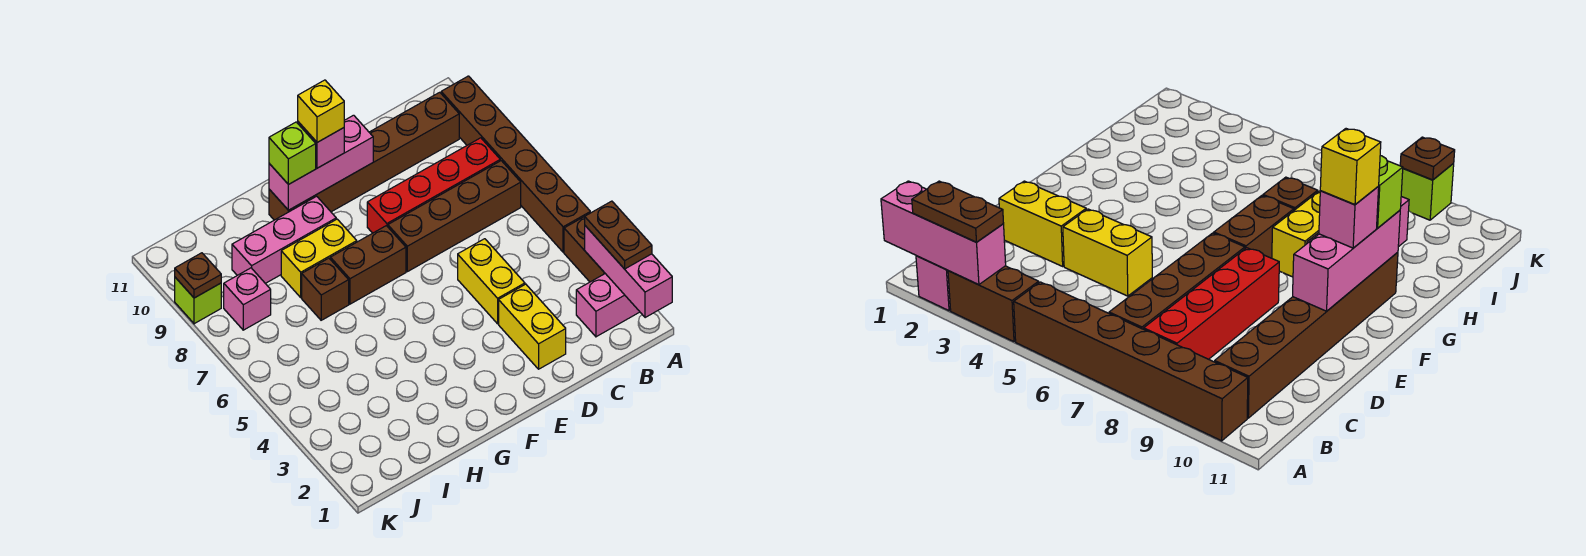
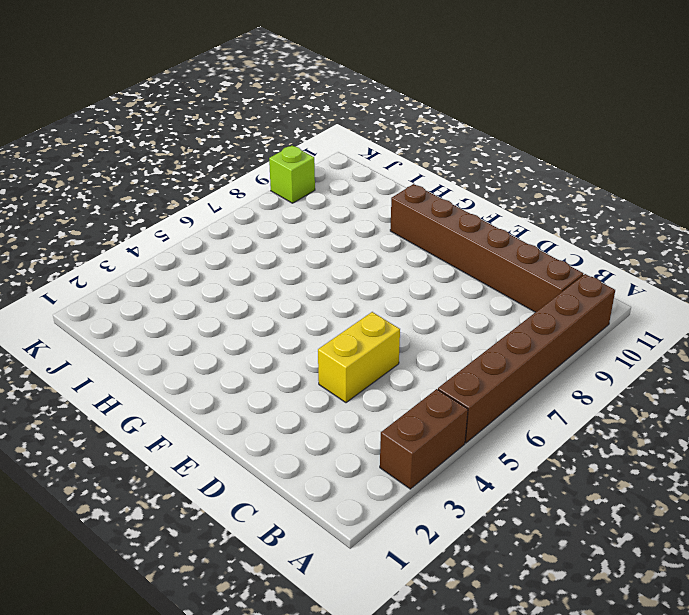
none -> pink brick A2:B2 level 1
none -> brown brick B7:E7 level 1
none -> red brick B8:E8 level 1

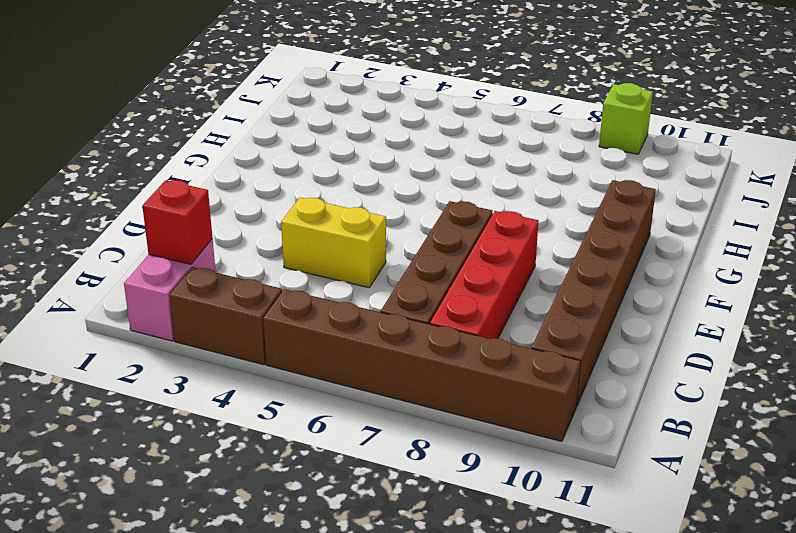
red brick B2 level 2 -> none
none -> yellow brick D2:D3 level 1
none -> brown brick F7:G7 level 1
none -> yellow brick G8:H8 level 1

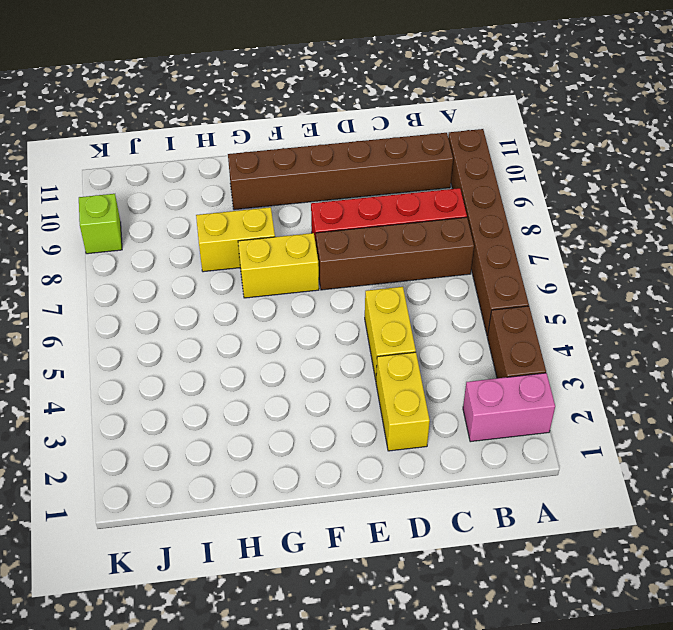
yellow brick F7:G7 level 1 -> brown brick F7:G7 level 1
none -> pink brick G9:I9 level 1
none -> brown brick H7 level 1
none -> pink brick J8 level 1

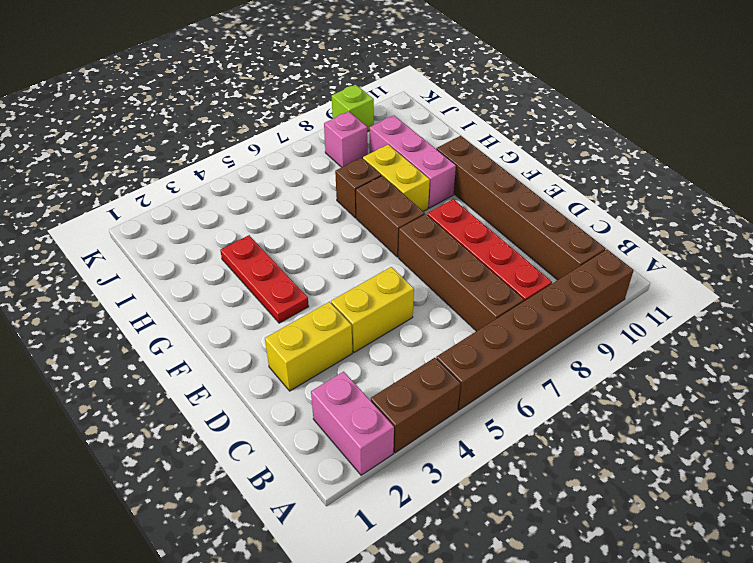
red plate F3:H3 level 1 -> none
none -> pink brick A1:A3 level 2
none -> pink brick E10:G10 level 2
none -> brown plate K9 level 2

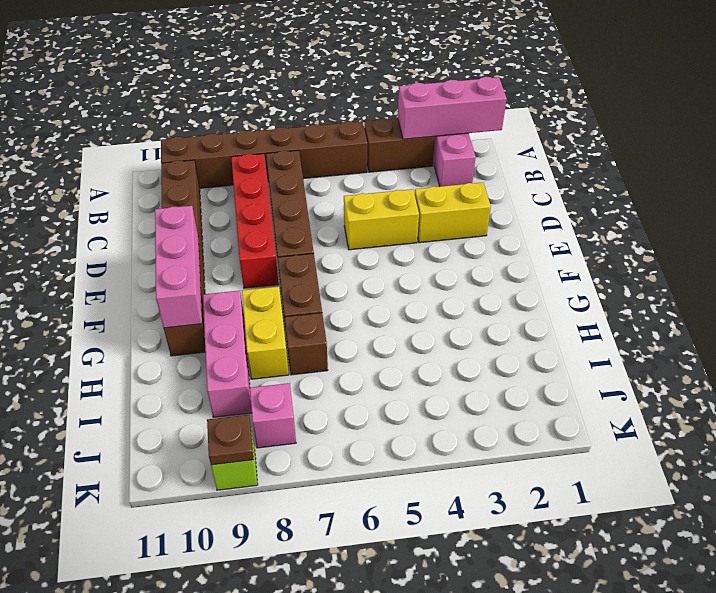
none -> brown plate A2:A3 level 3
none -> pink brick F10 level 3
none -> lime brick G10 level 3

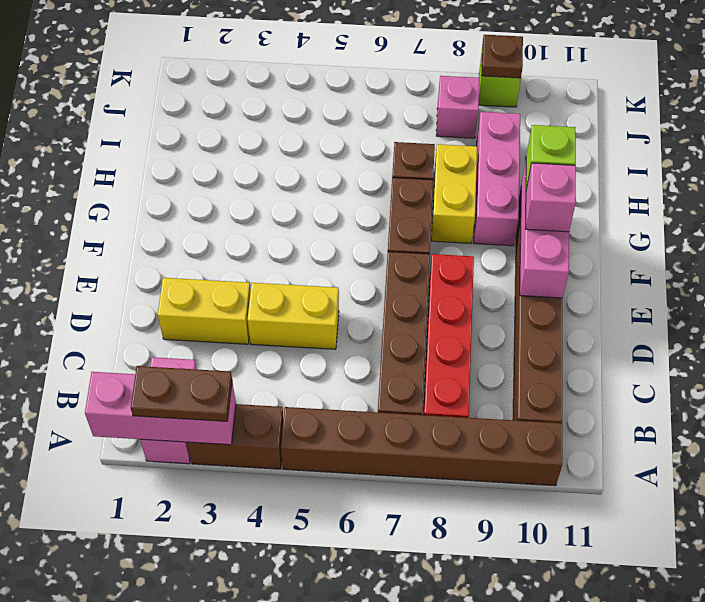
none -> yellow brick F10 level 4

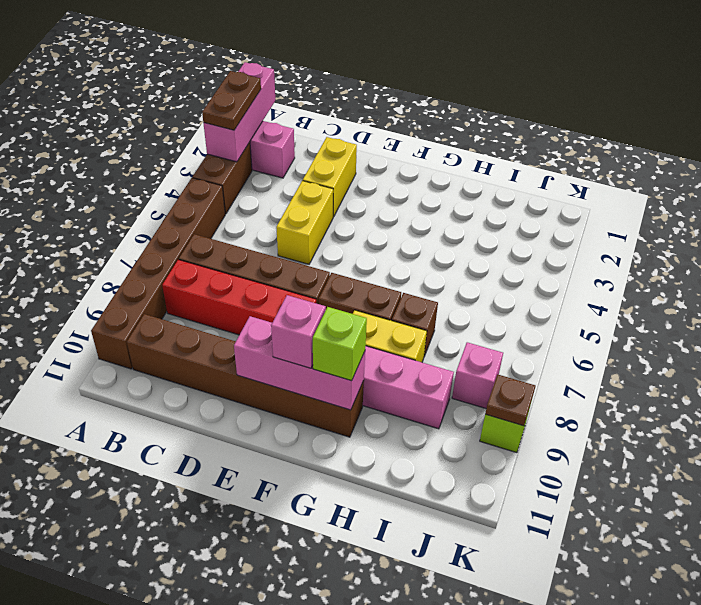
none -> yellow brick F10 level 4

